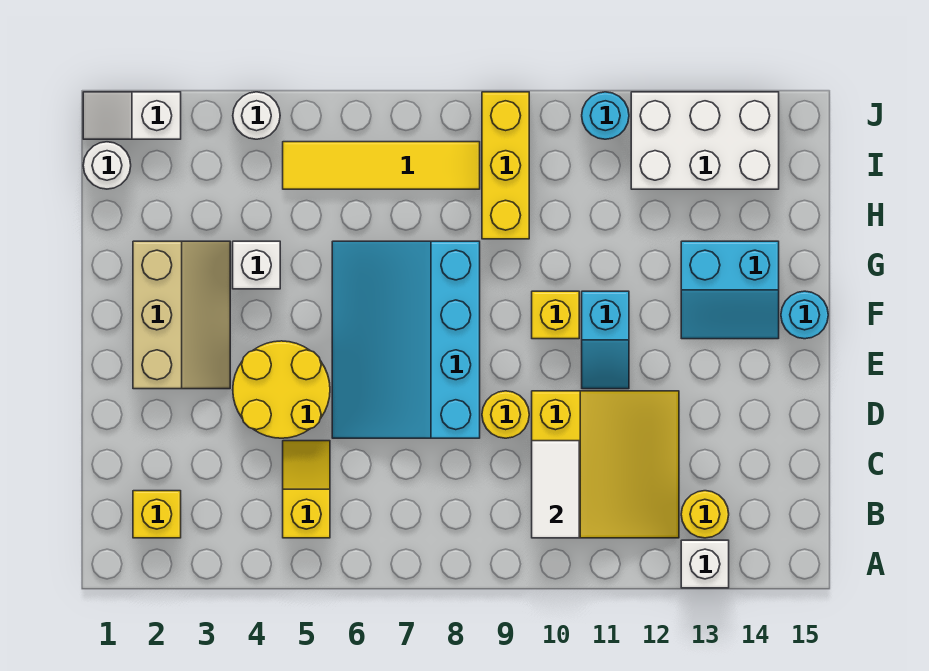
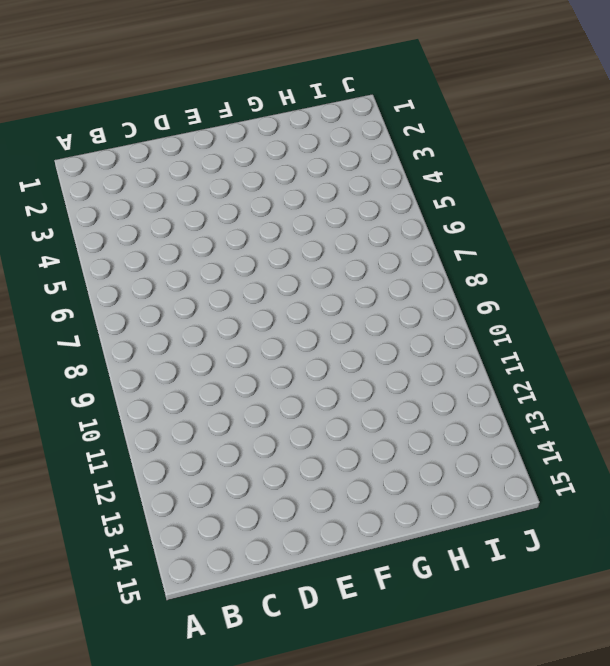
none -> white brick A13 level 1
none -> yellow brick B2 level 1
none -> yellow slope B5:C5 level 1 top B

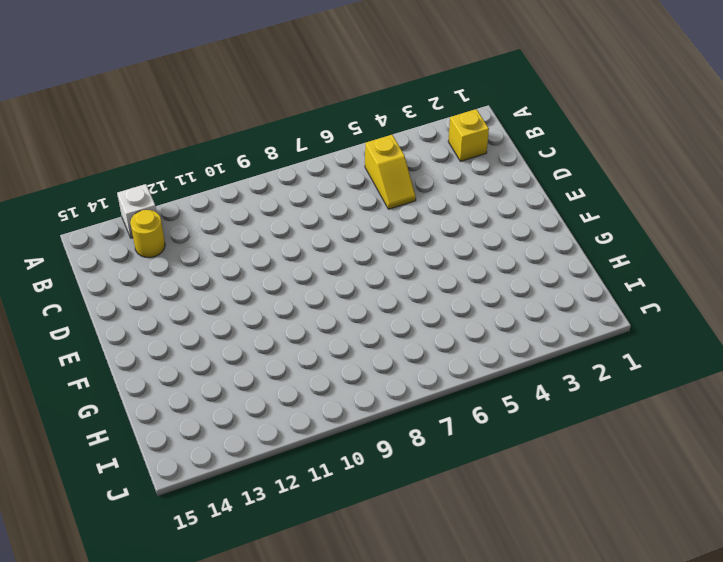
none -> yellow slope B10:D12 level 1 top 10
none -> yellow round brick D4:E5 level 1
none -> cyan slope D6:G8 level 1 top 8

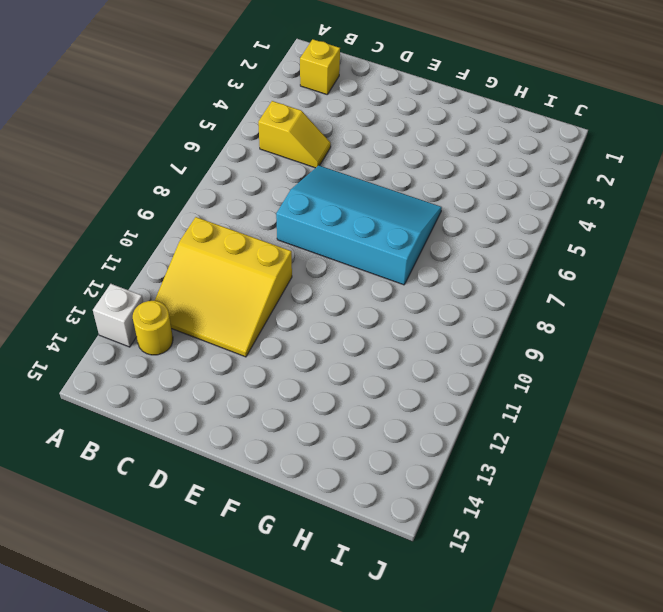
none -> yellow round brick D4:E5 level 1
none -> yellow round brick D9 level 1
none -> tan slope E2:G3 level 1 top 2

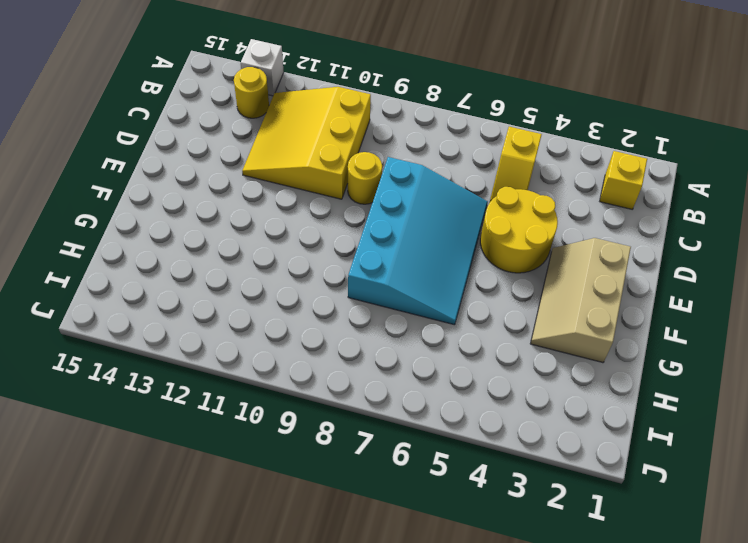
none -> cyan slope E11:F11 level 1 top F
none -> yellow brick F10 level 1
none -> cyan slope F13:G14 level 1 top G

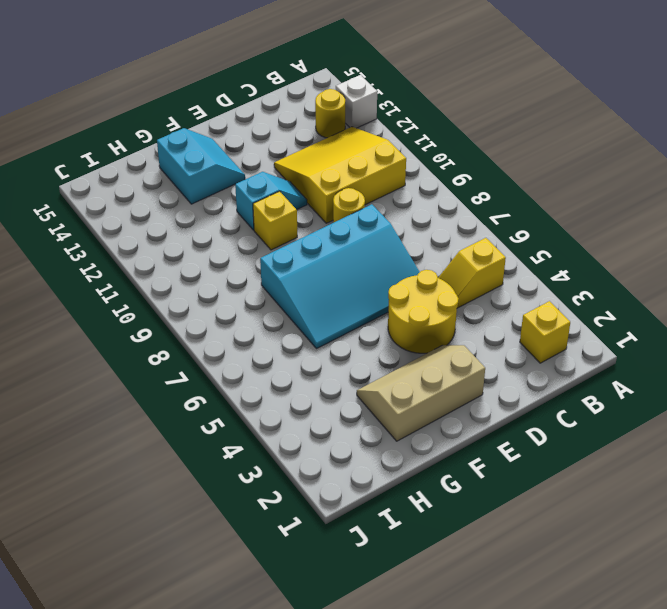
none -> cyan round brick F15 level 1
none -> white brick G4 level 1
none -> yellow brick H9:J9 level 1

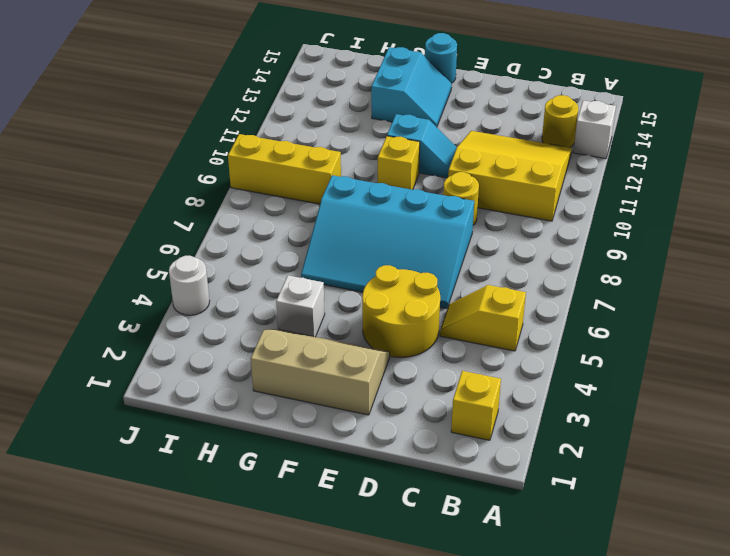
none -> white round brick I1 level 1
none -> yellow tile I5:I8 level 1
none -> white brick I12:J14 level 1

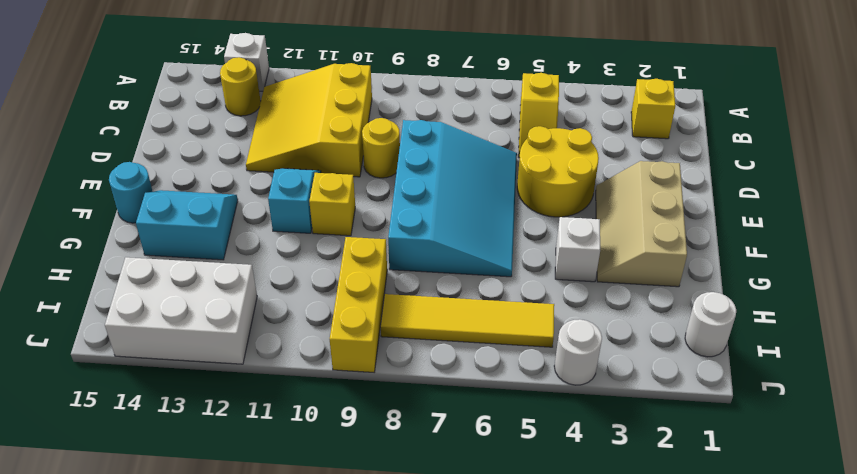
none -> white slope J1:J2 level 1 top 2
none -> cyan round brick J11 level 1
none -> white tile B10:C10 level 2

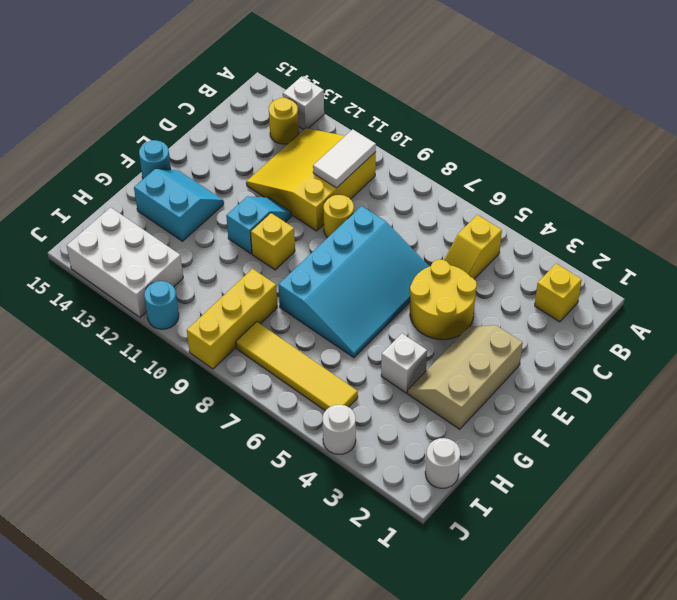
none -> white slope J1:J2 level 1 top 2

